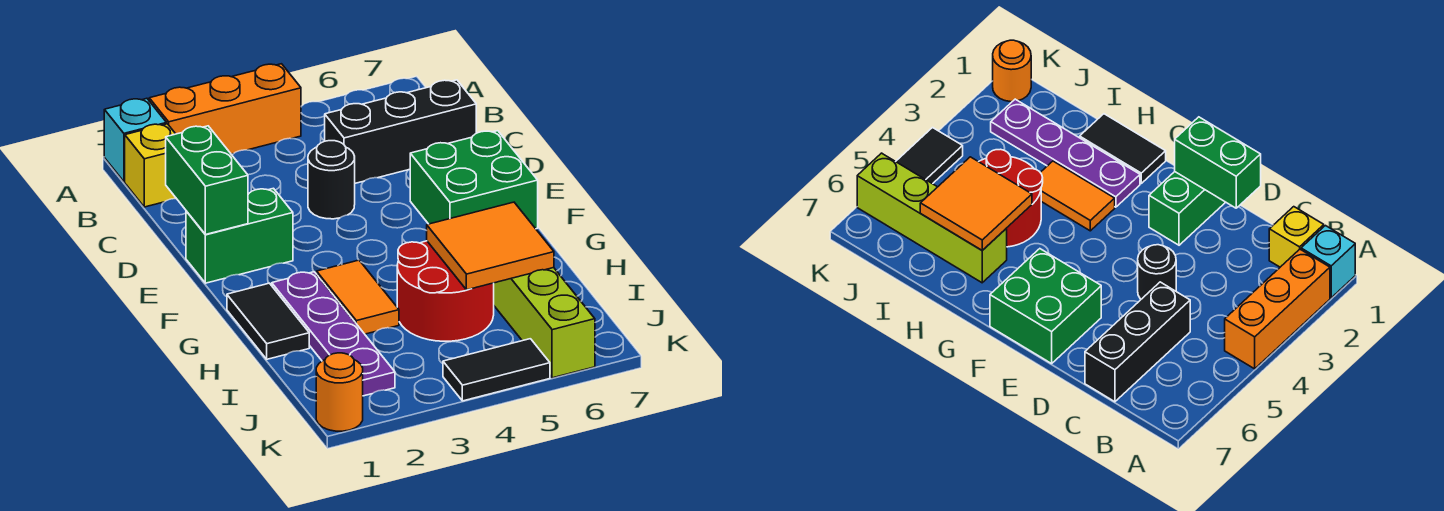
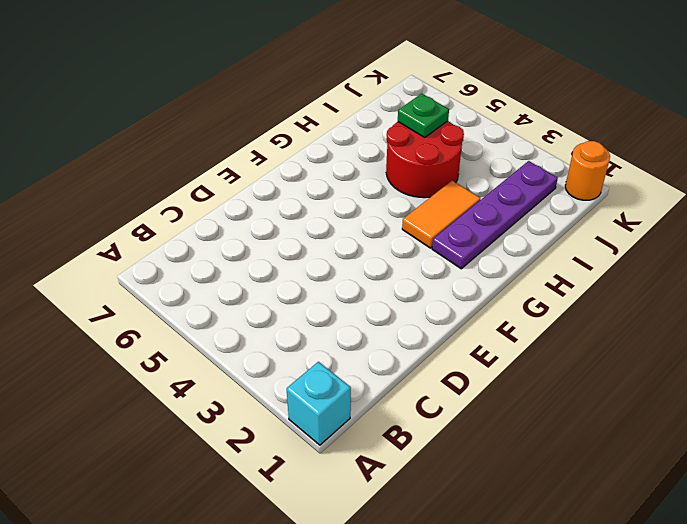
green plate I5 level 2 -> orange tile H5:I6 level 2
none -> orange brick A2:A4 level 1
none -> yellow brick B1 level 1
none -> black brick C5:C7 level 1

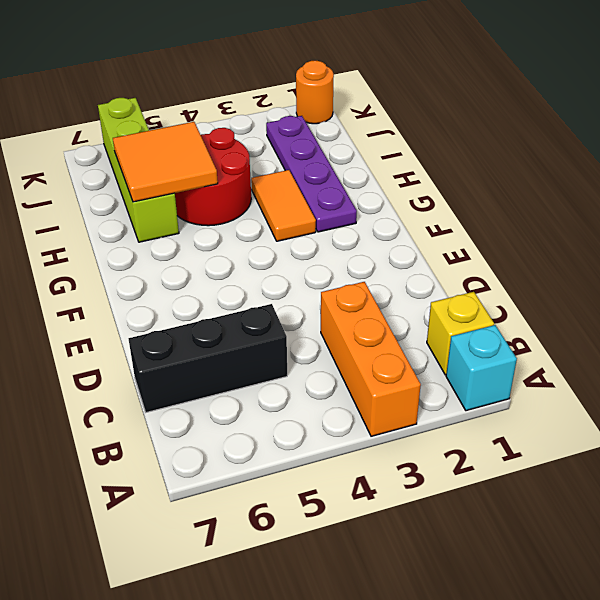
orange brick A3:C3 level 1 -> orange brick A2:A4 level 1
none -> black round brick D4 level 1
none -> green brick E1:E2 level 1
none -> green brick E6:F7 level 1

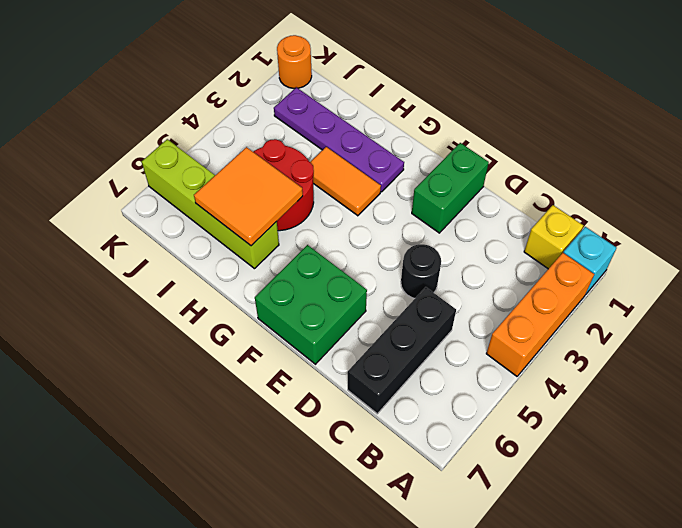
none -> black tile G1:H1 level 1
none -> black tile K4:K5 level 1
none -> green brick D1:E1 level 2

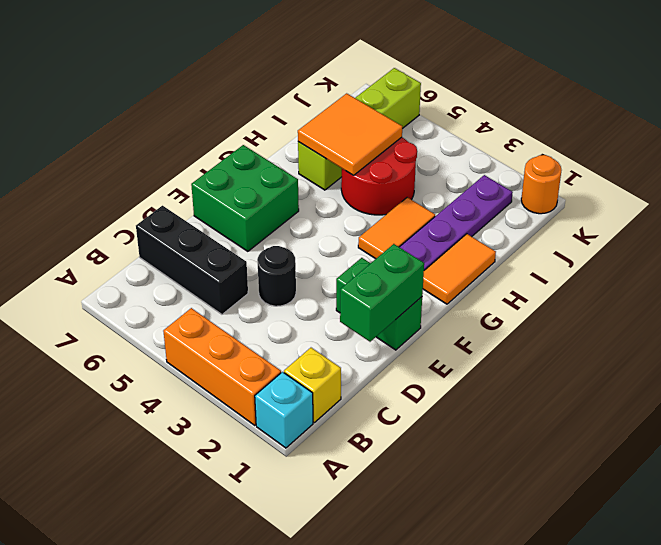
orange tile G1:H1 level 1 -> black tile G1:H1 level 1
none -> black tile K4:K5 level 1

